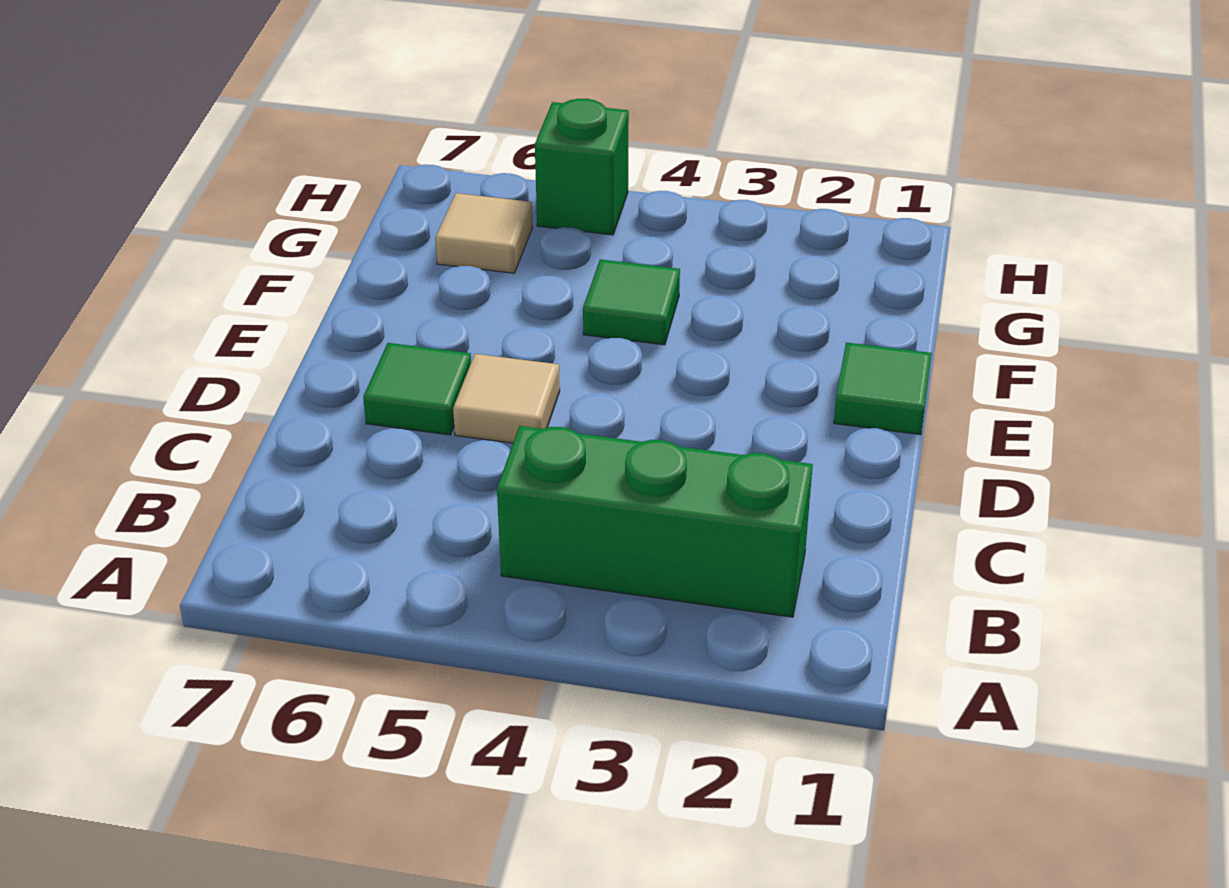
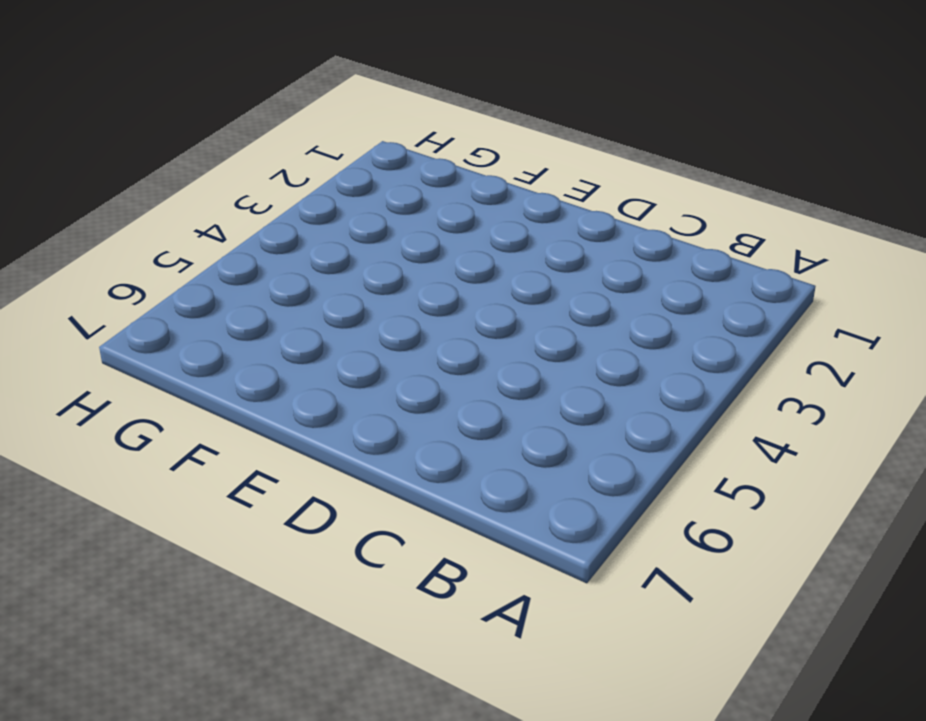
none -> green brick B2:B4 level 1
none -> tan tile D5 level 1

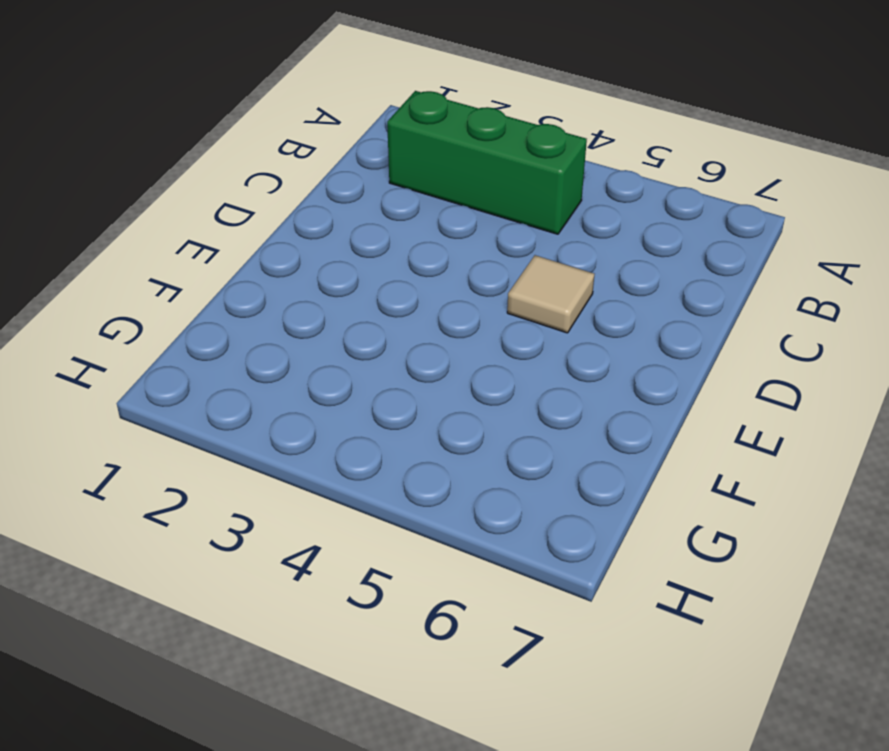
none -> green tile D6 level 1
none -> green tile E1 level 1

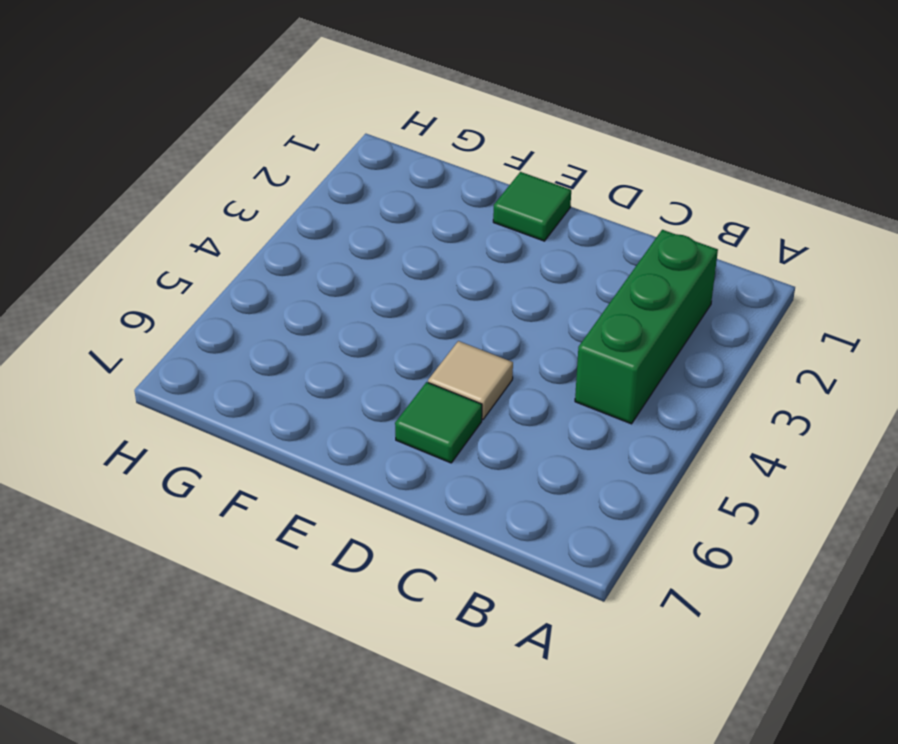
none -> green tile F4 level 1
none -> tan tile G6 level 1

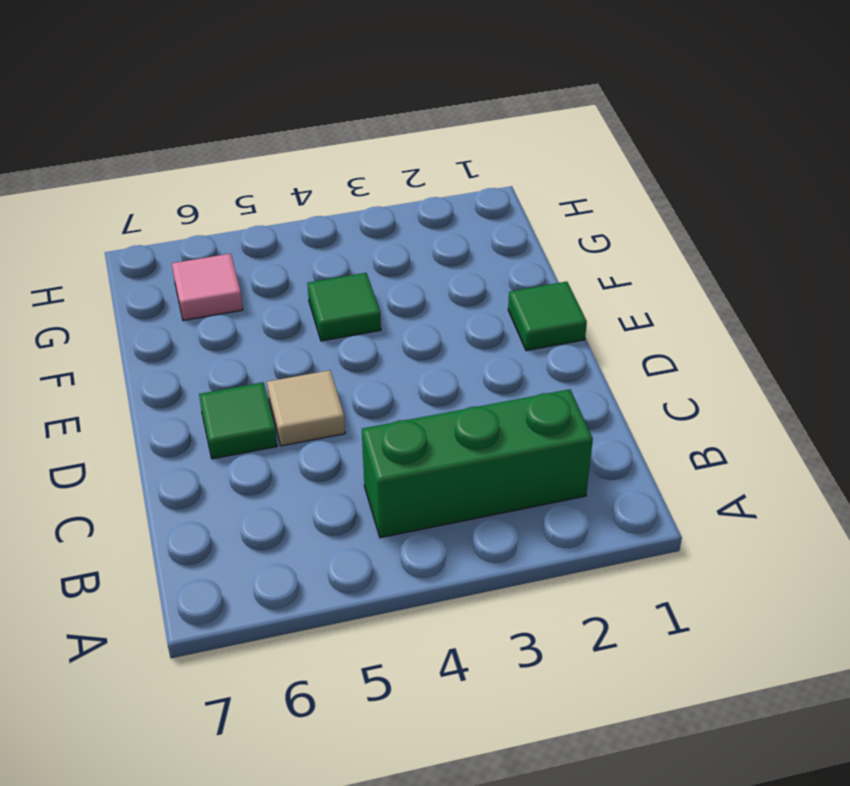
pink tile G6 level 1 -> tan tile G6 level 1
none -> green brick H5 level 1

